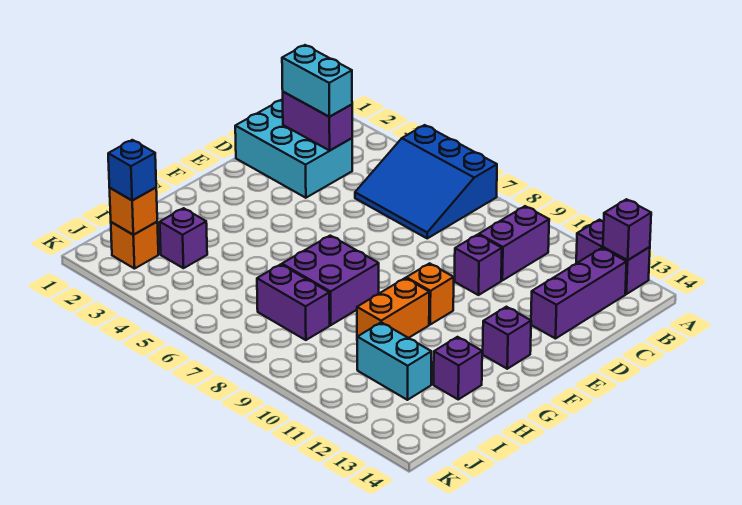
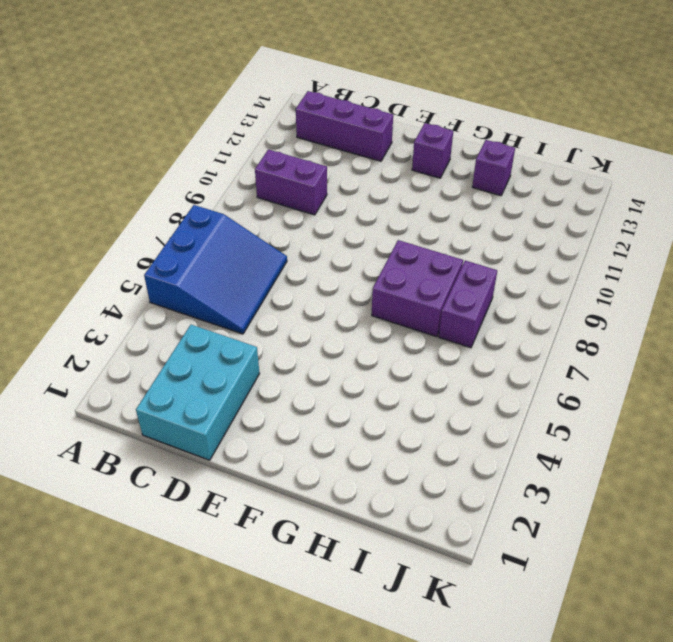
none -> purple brick A12:A13 level 1
none -> purple brick D10 level 1
none -> orange brick F10 level 1

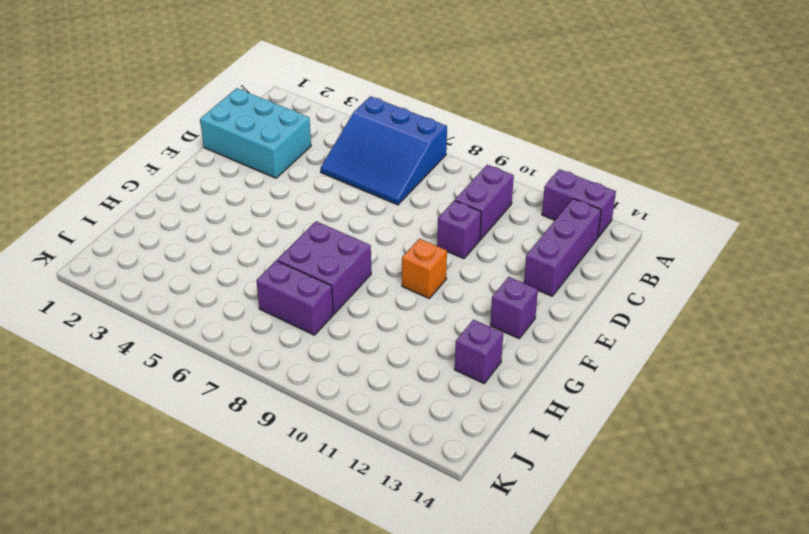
none -> orange brick G10:H10 level 1
none -> purple brick I3 level 1
none -> cyan brick I11:I12 level 1

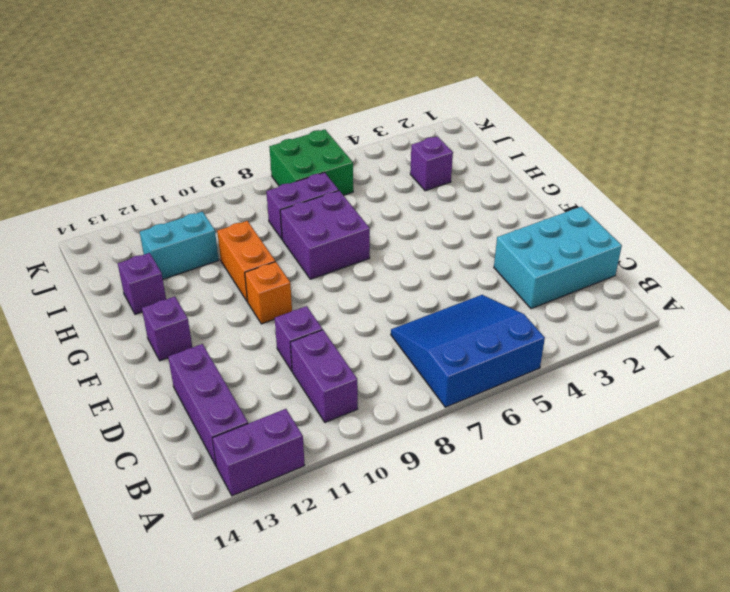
green brick J6:K7 level 1 -> none
none -> orange brick J2 level 1
none -> purple brick A13 level 2
none -> purple brick C2:C3 level 2

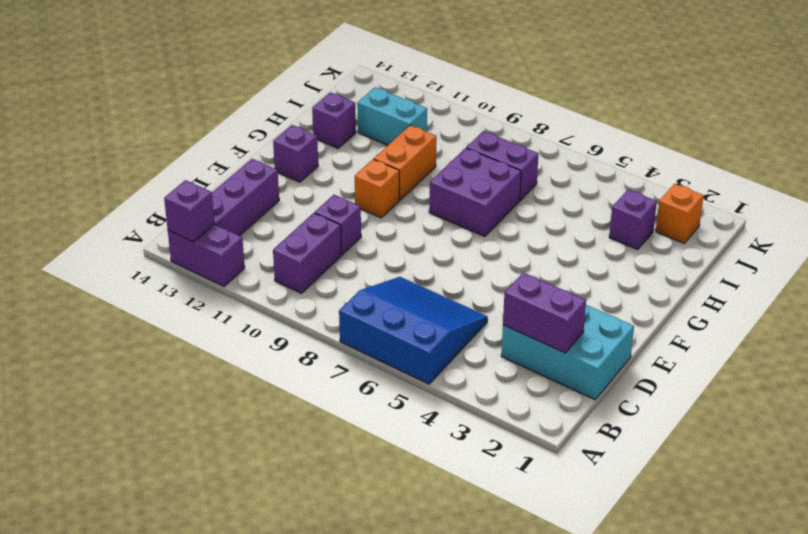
none -> orange brick J2 level 2
none -> cyan brick C2:C3 level 3
none -> blue brick J2 level 3

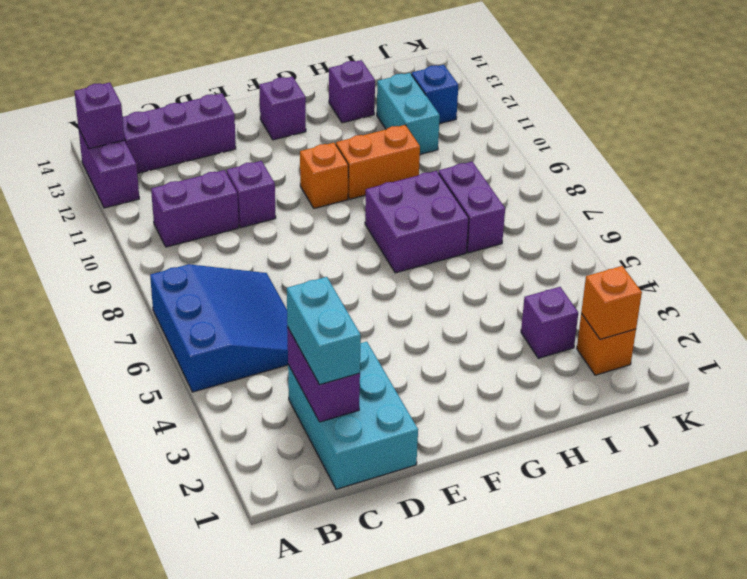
blue brick J12 level 1 -> blue brick J2 level 3

